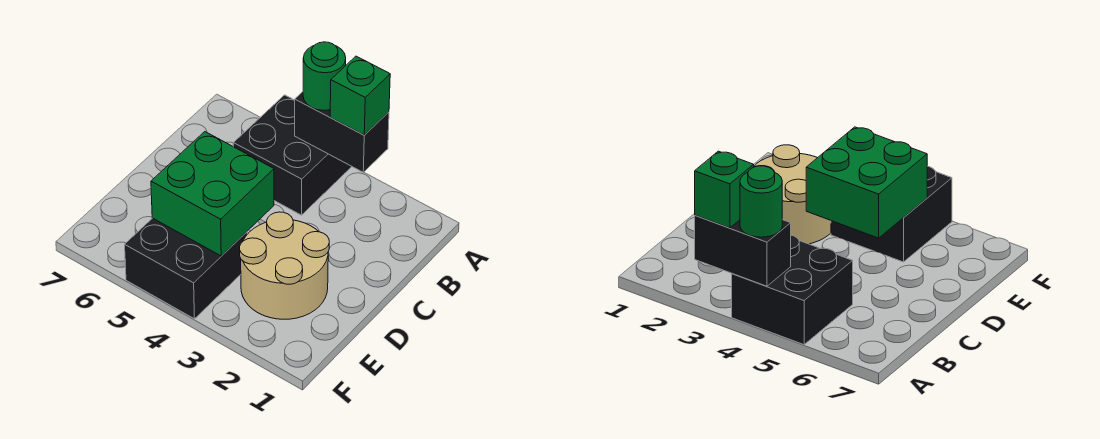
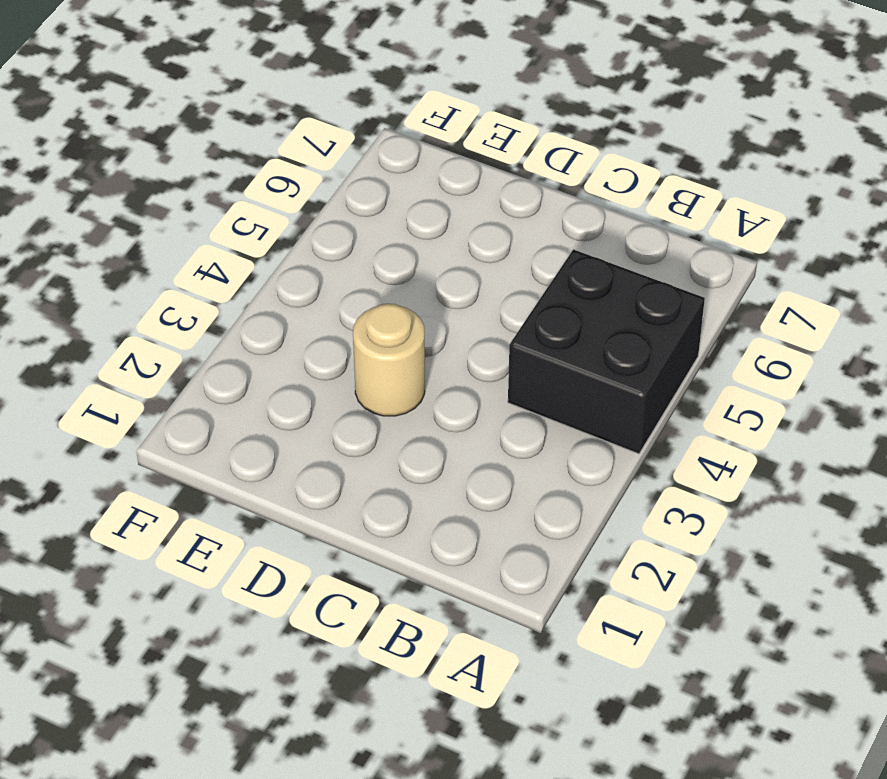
tan round brick D3 level 1 -> tan round brick D2:E3 level 1
none -> black brick E4:F5 level 1
none -> black brick A3:A4 level 2

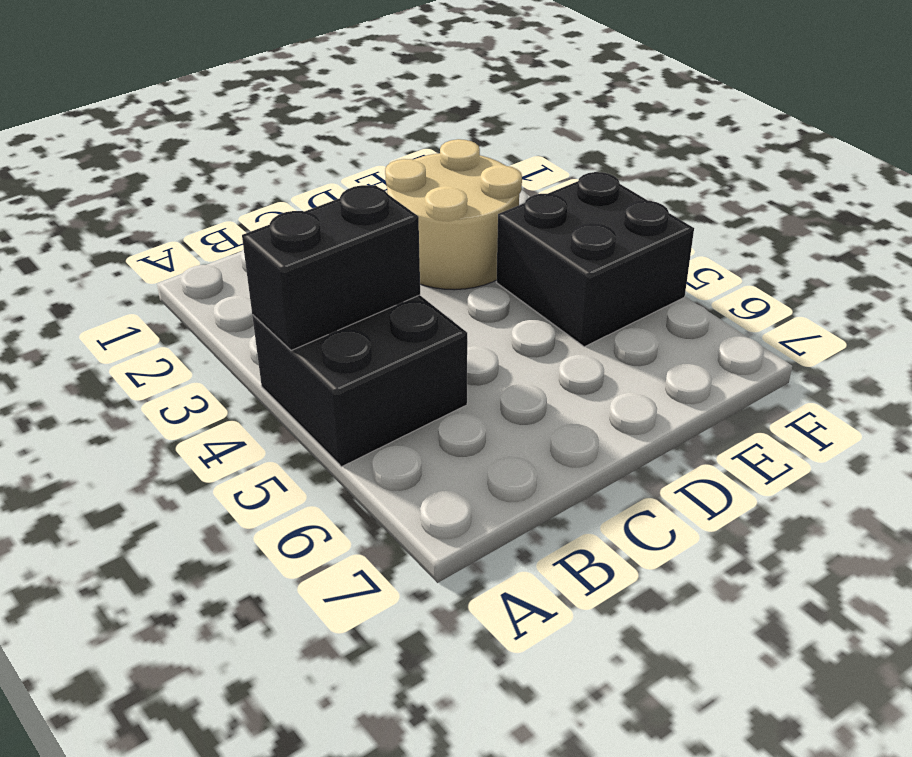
black brick A4:B4 level 2 -> black brick A3:A4 level 2
none -> green brick D4:E5 level 2
none -> green brick A3 level 3

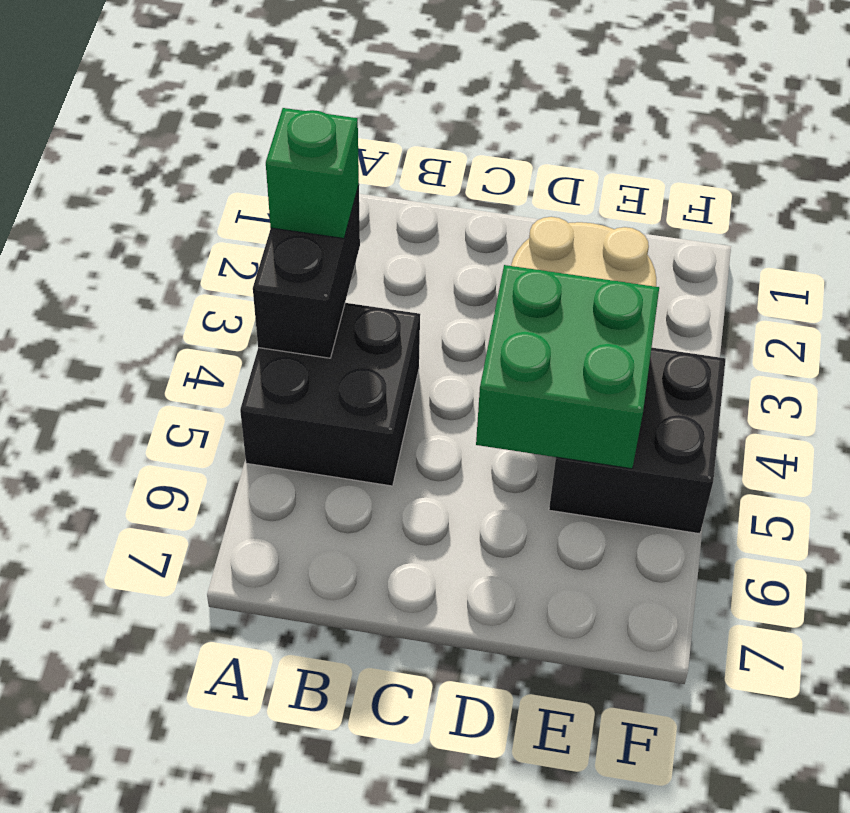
none -> green round brick A4 level 3

